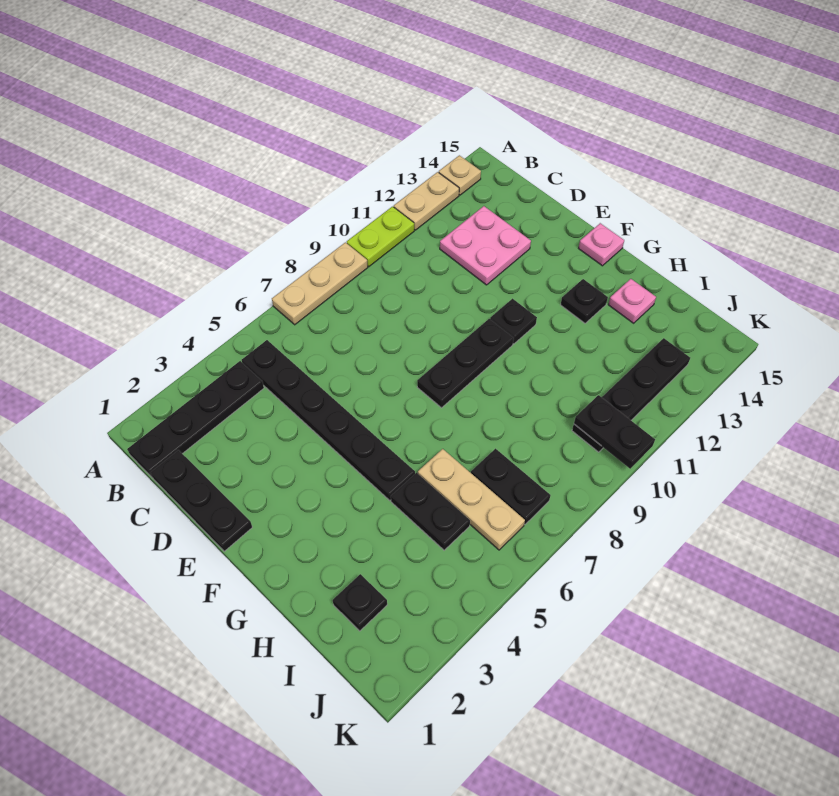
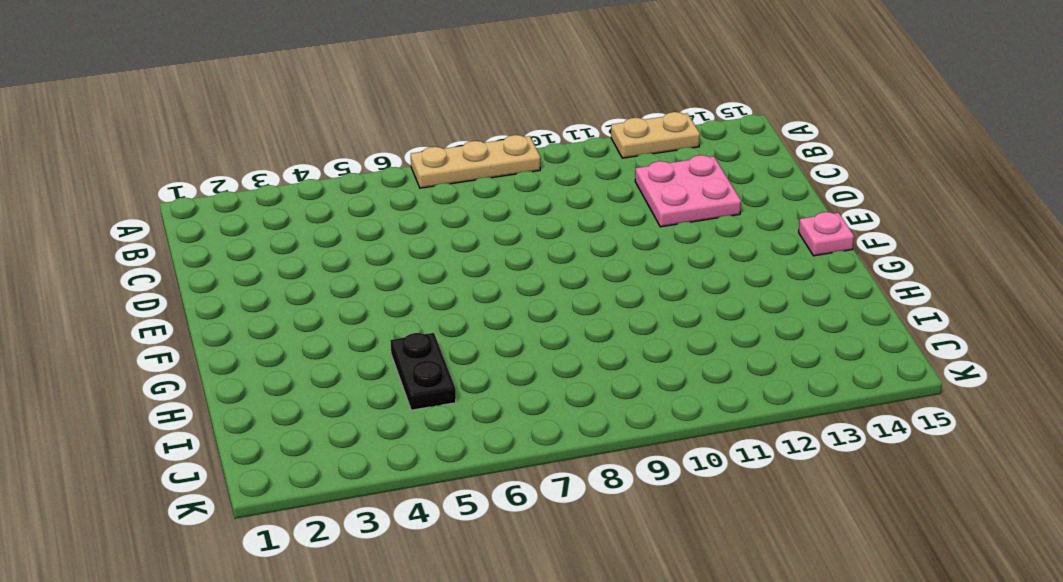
none -> lime plate A10:A11 level 1
none -> tan plate A14 level 1
none -> black plate B1:B4 level 1

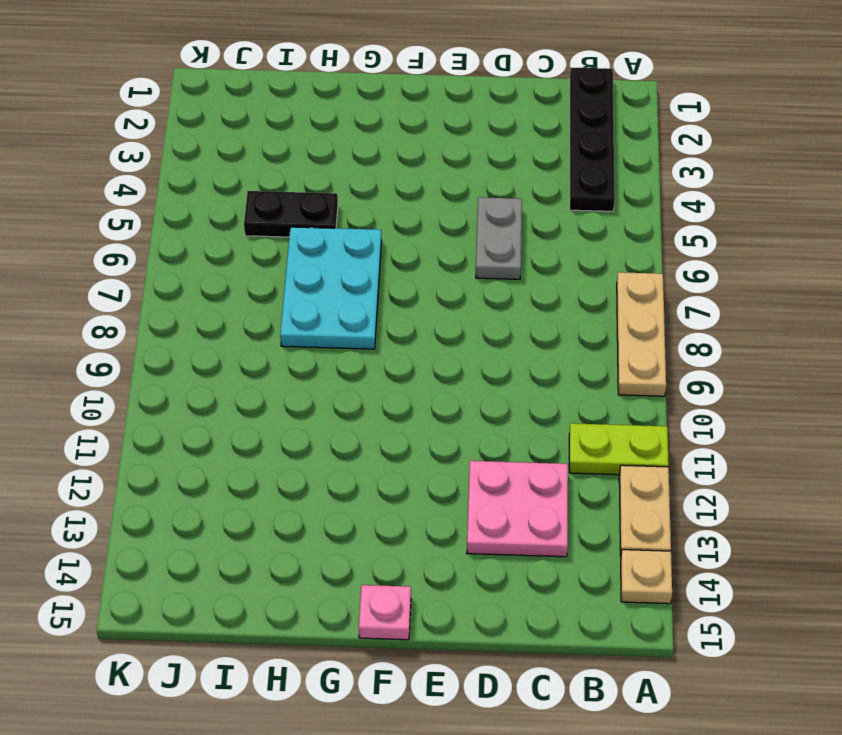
lime plate A11:B11 level 1 -> lime plate A10:A11 level 1
grey plate D5:D6 level 1 -> black plate B5:G5 level 1
cyan plate G6:H8 level 1 -> tan plate H6:J6 level 1
none -> black plate C1:E1 level 1
none -> black plate F8:F10 level 1
none -> black plate F11 level 1

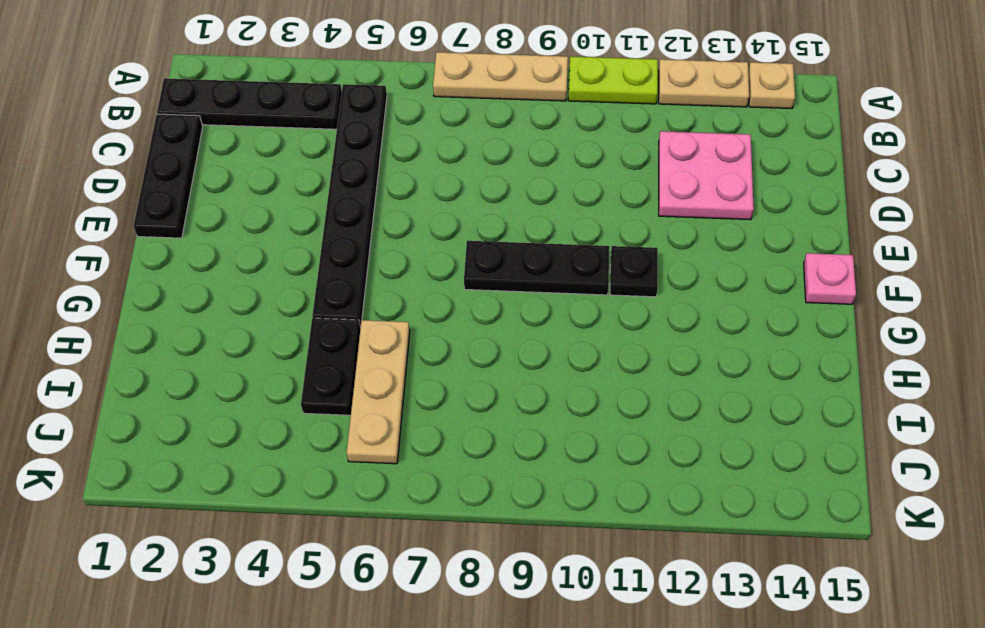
none -> black plate G13 level 1
none -> pink plate H14 level 1
none -> black plate I2 level 1

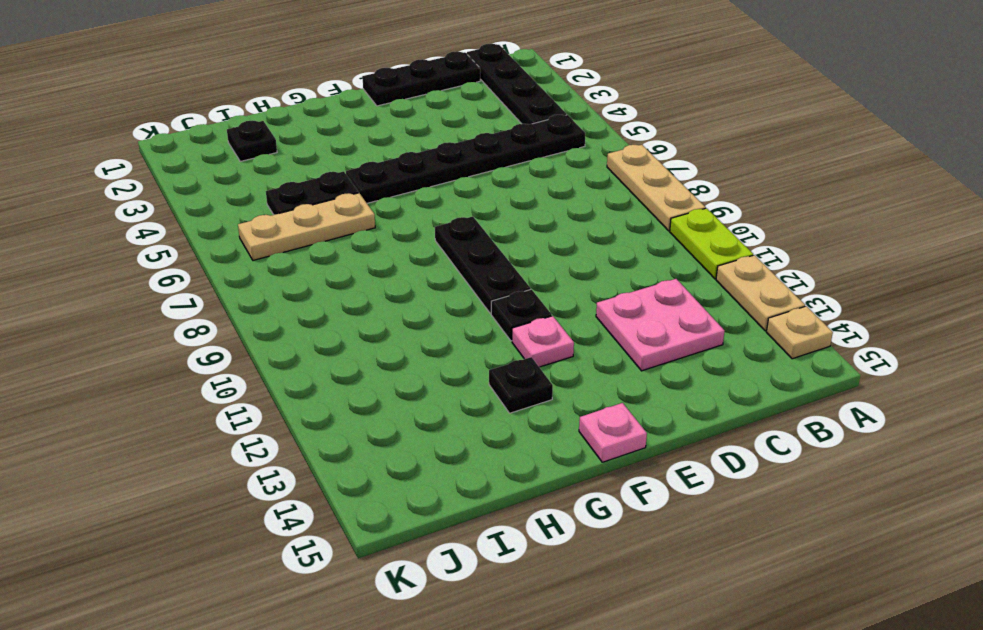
pink plate F12 level 1 -> pink plate H14 level 1
none -> black plate I7:J7 level 1
none -> black plate J10:J13 level 1
none -> black plate J10:K10 level 2

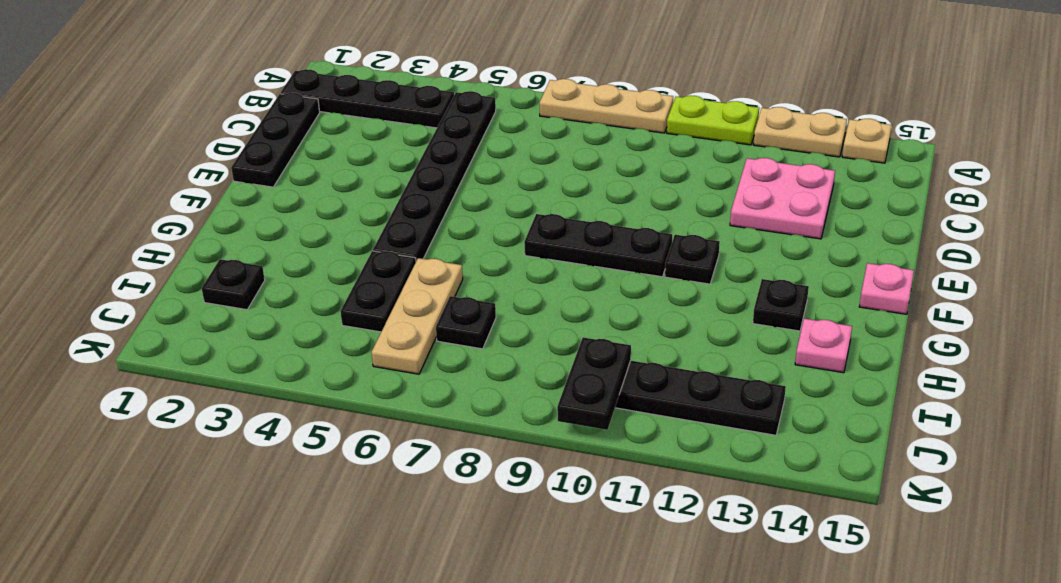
black plate I7 level 1 -> black plate I7:J7 level 1

